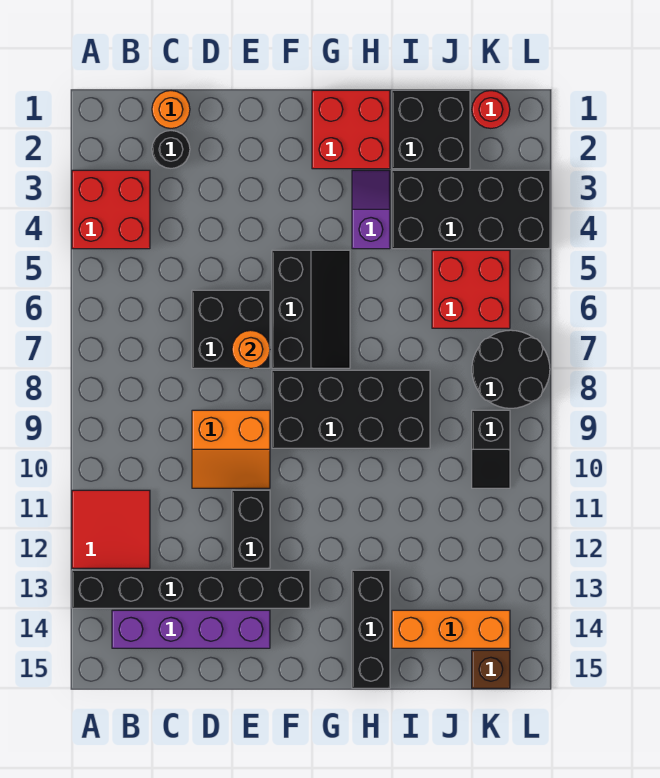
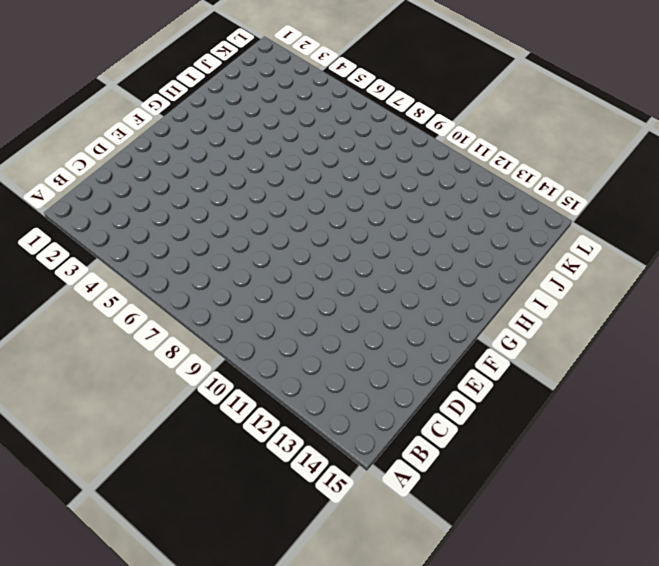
none -> red brick A3:B4 level 1
none -> red tile A11:B12 level 1
none -> black brick A13:F13 level 1

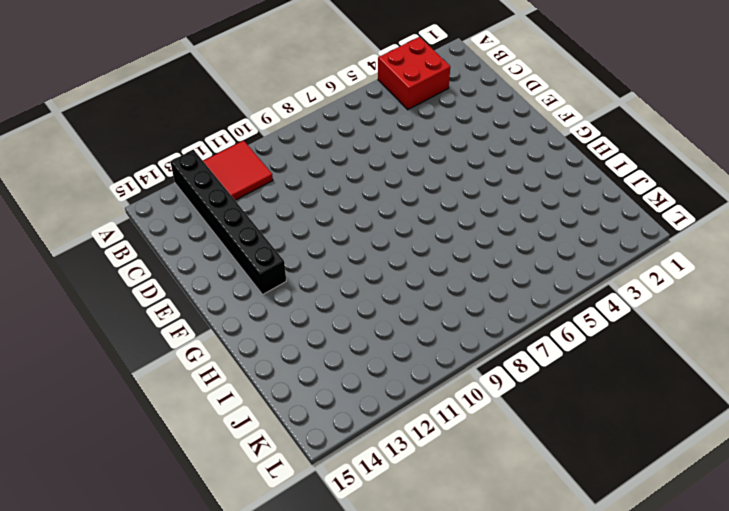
none -> purple brick B14:E14 level 1
none -> orange round brick C1 level 1
none -> black round brick C2 level 1

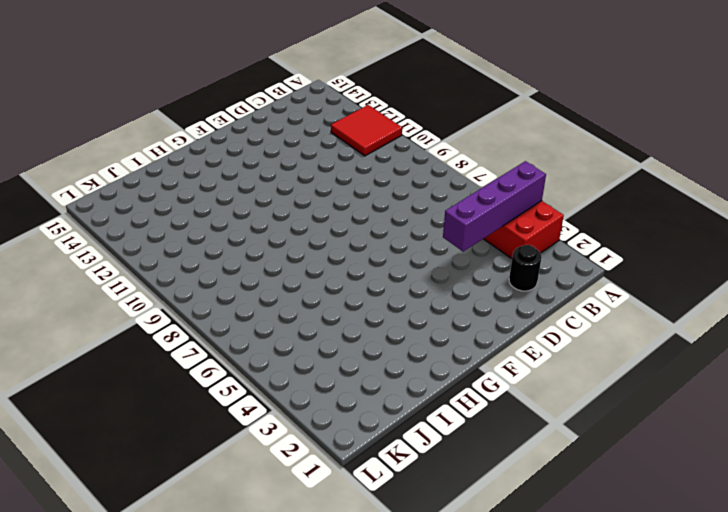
purple brick A4:D4 level 2 -> purple brick B14:E14 level 1
none -> black brick A13:F13 level 1
none -> orange round brick C1 level 1
none -> black brick D6:E7 level 1

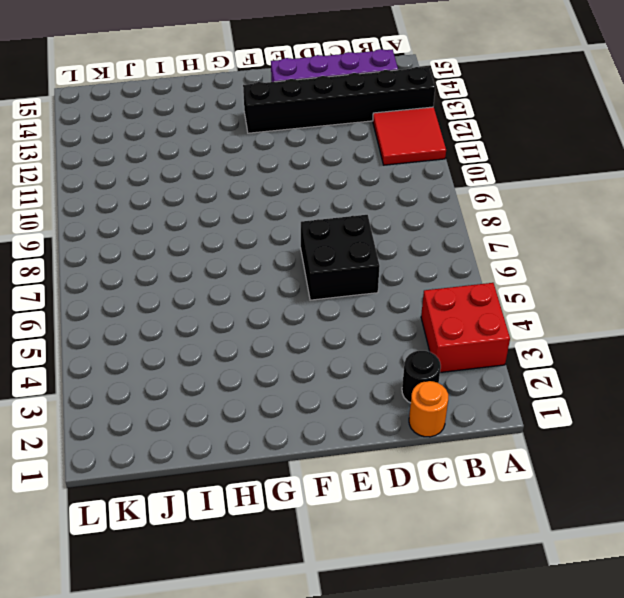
none -> orange slope D9:E10 level 1 top 9
none -> black brick E11:E12 level 1
none -> black slope F5:G7 level 1 top F

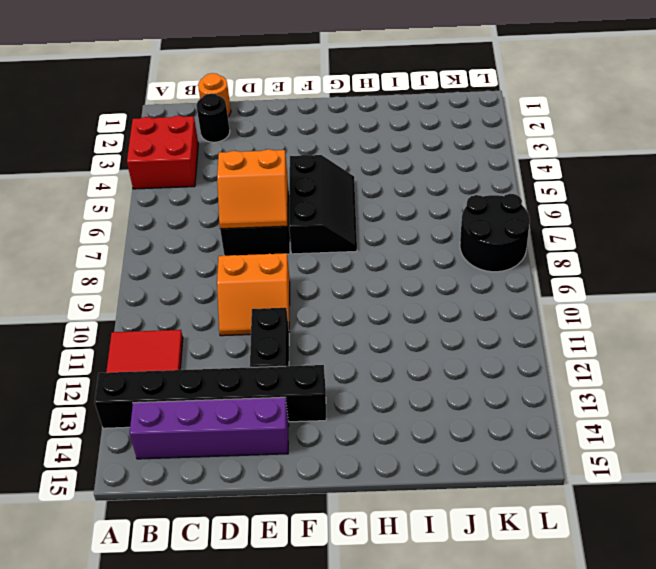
orange slope D6:E7 level 2 top 6 -> orange round brick E7 level 2
none -> black brick F8:I9 level 1
none -> red brick G1:H2 level 1
none -> purple slope H3:H4 level 1 top 4

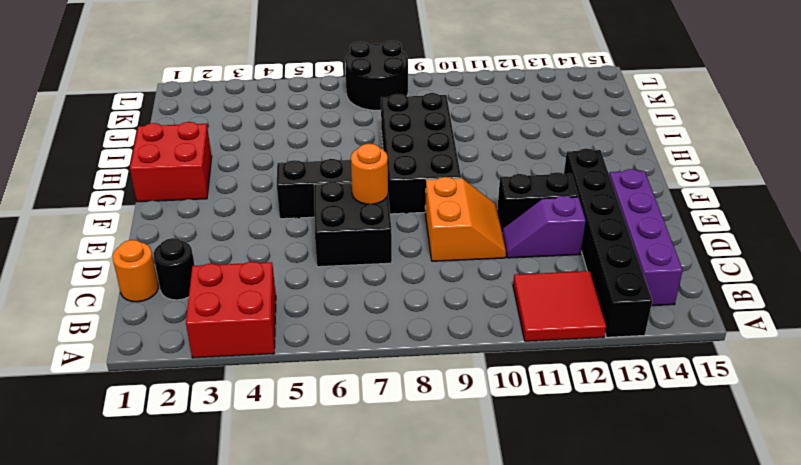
purple slope D11:D12 level 1 top 12 -> purple slope H3:H4 level 1 top 4
none -> black brick H13:H15 level 1
none -> black brick I1:J2 level 1
none -> black brick I3:L4 level 1

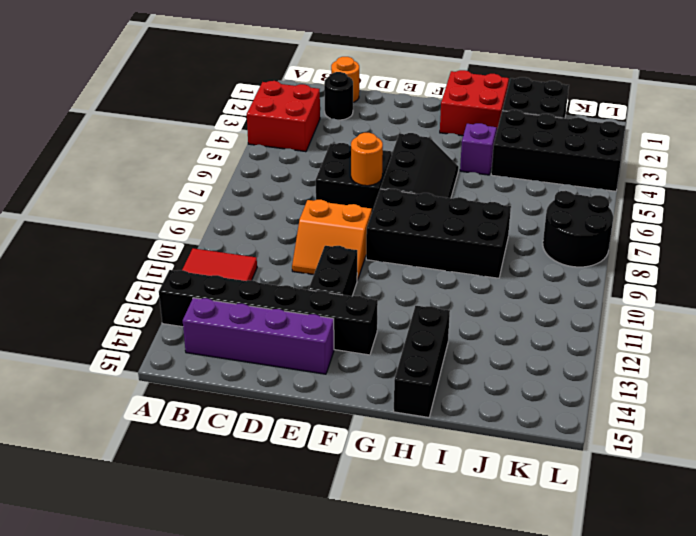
none -> orange brick I14:K14 level 1
none -> red brick J5:K6 level 1
none -> red round brick K1 level 1

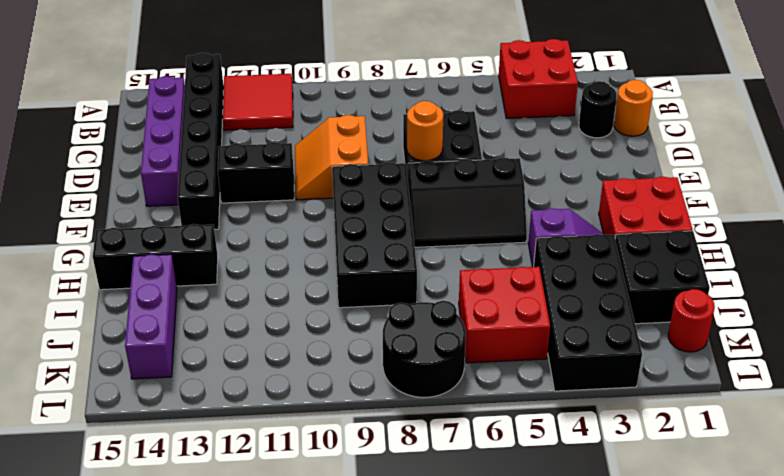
purple brick I14:K14 level 1 -> orange brick I14:K14 level 1
none -> black slope K9:K10 level 1 top 9
none -> brown brick K15 level 1

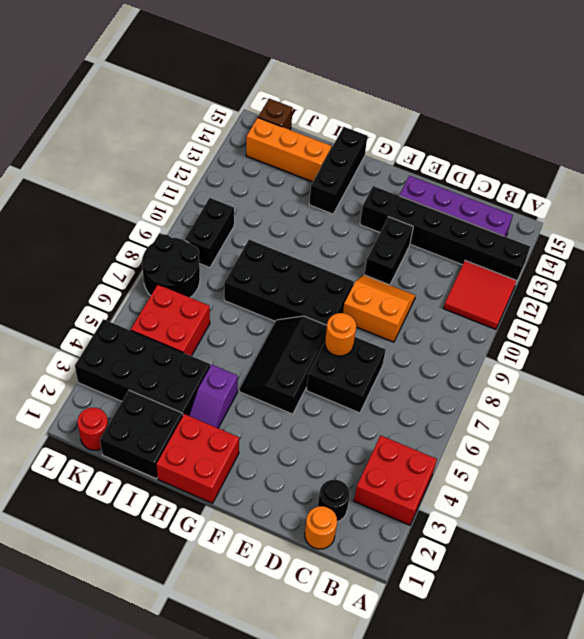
black brick K9:K10 level 1 -> black slope K9:K10 level 1 top 9

